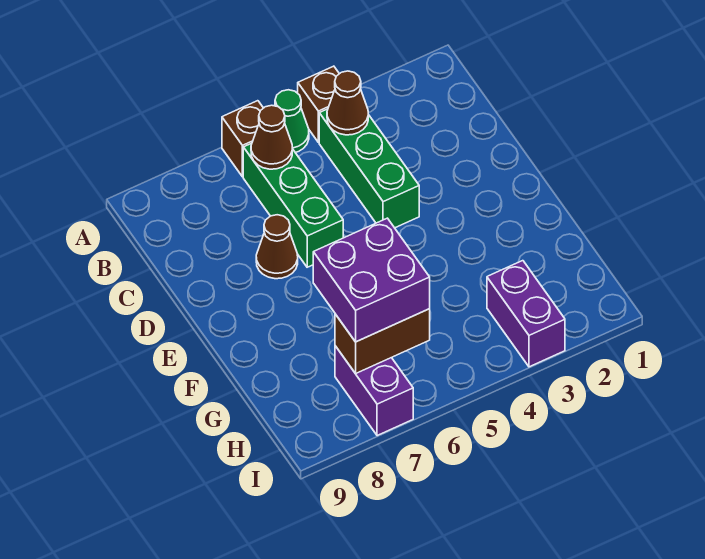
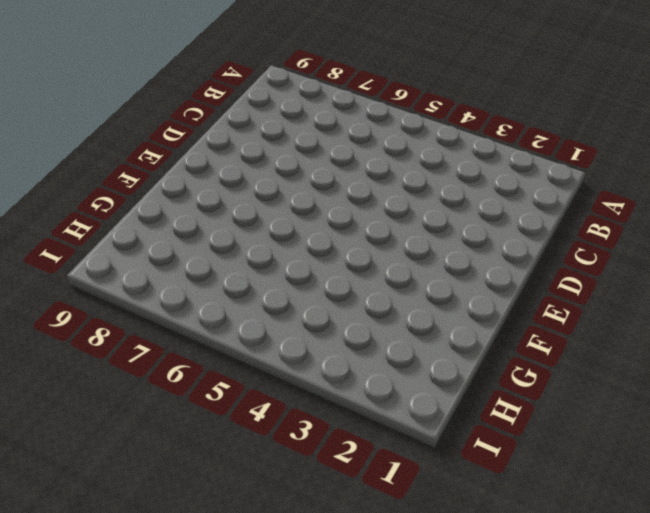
none -> brown brick A4 level 1
none -> green cone A5 level 1
none -> brown brick A6 level 1

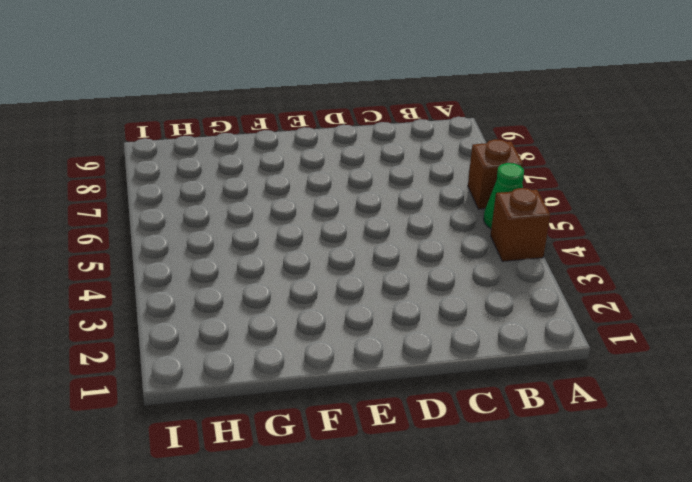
none -> green brick B4:D4 level 1
none -> green brick B6:D6 level 1
none -> brown cone D7 level 1

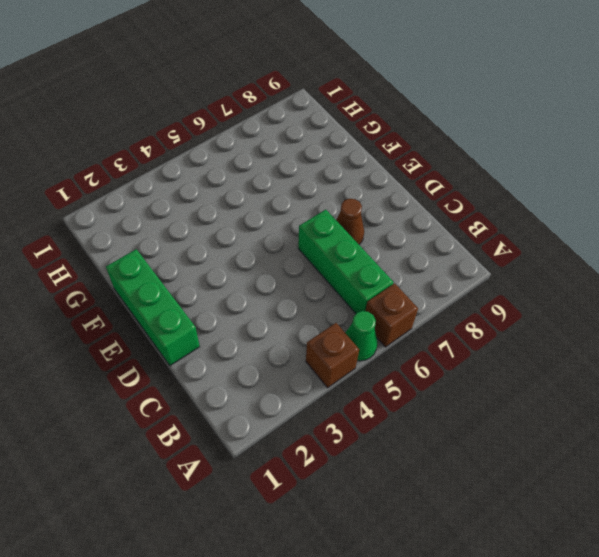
green brick D1:F1 level 1 -> green brick B4:D4 level 1
none -> purple brick H3:I3 level 1
none -> purple brick H7:I7 level 1
none -> brown cone B4 level 2

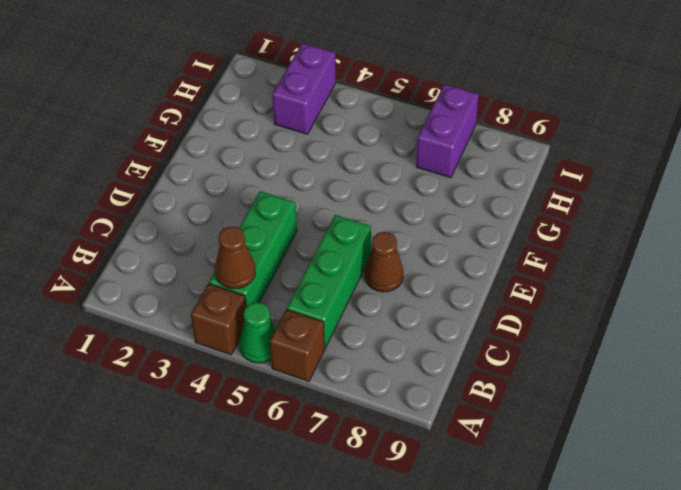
none -> brown cone B6 level 2
none -> brown brick H6:H7 level 2
none -> purple brick G6:H7 level 3

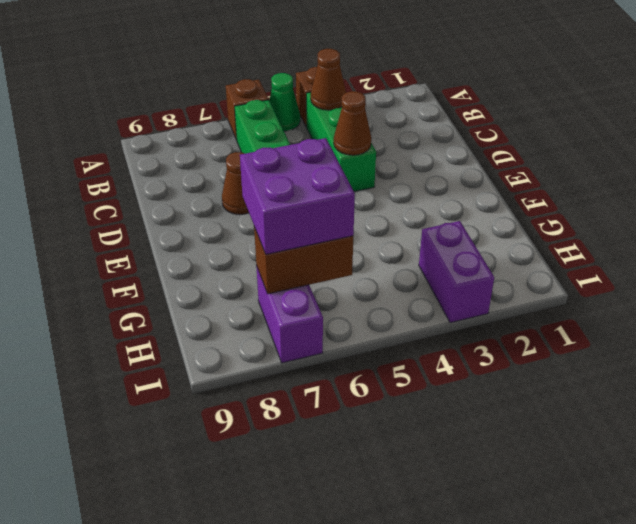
brown cone D4 level 2 -> brown cone B6 level 2

